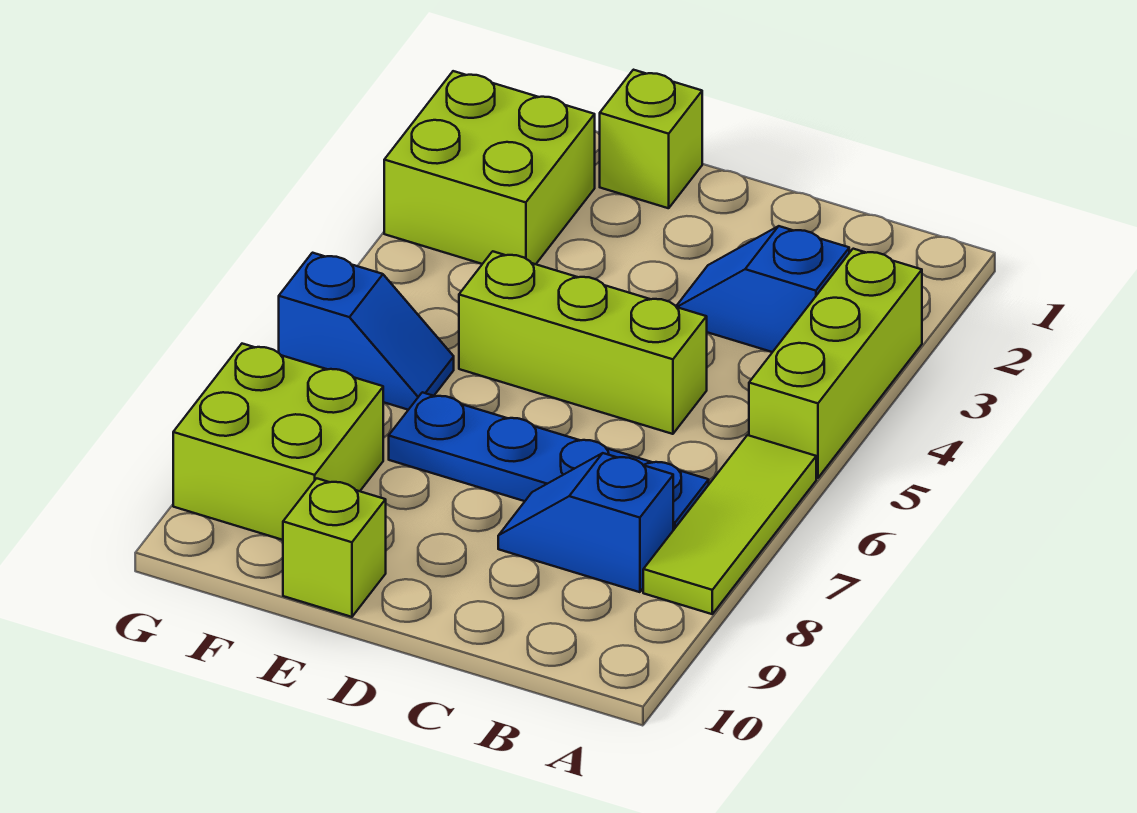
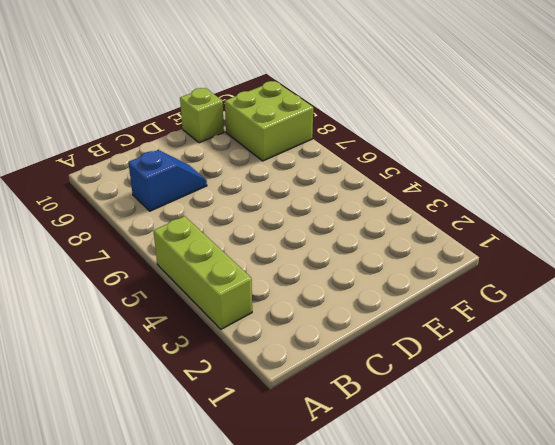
none -> lime tile A6:A8 level 1
none -> blue slope B3:C3 level 1 top B

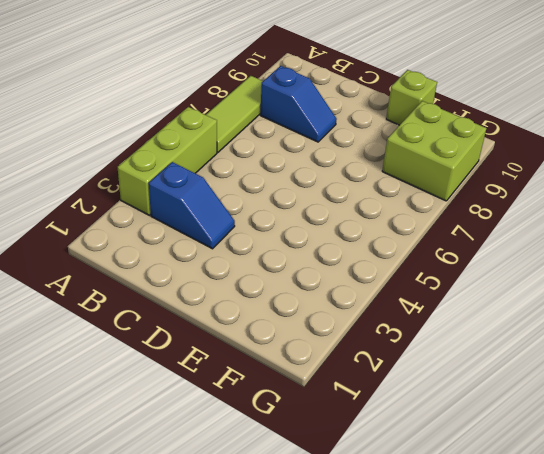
none -> blue plate B7:E7 level 1
none -> lime brick C5:E5 level 1

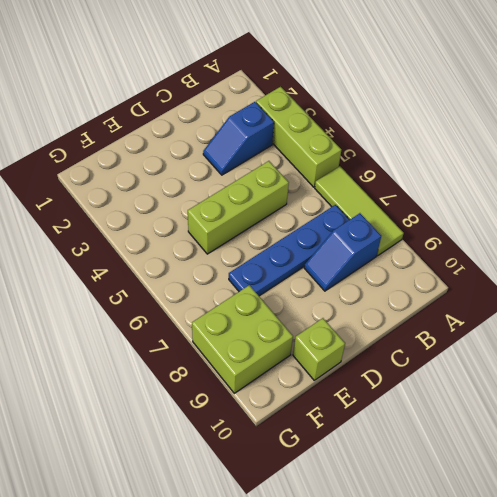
none -> lime brick E1 level 1
none -> lime brick F2:G3 level 1

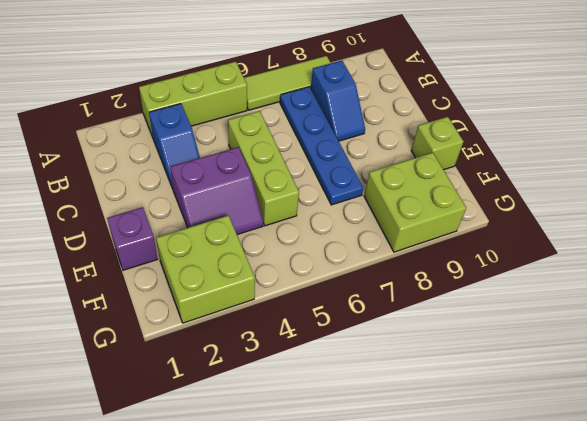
purple slope D3:E4 level 1 top D -> none
purple brick E1 level 1 -> lime brick E1 level 1
none -> blue slope F6:G6 level 1 top G

